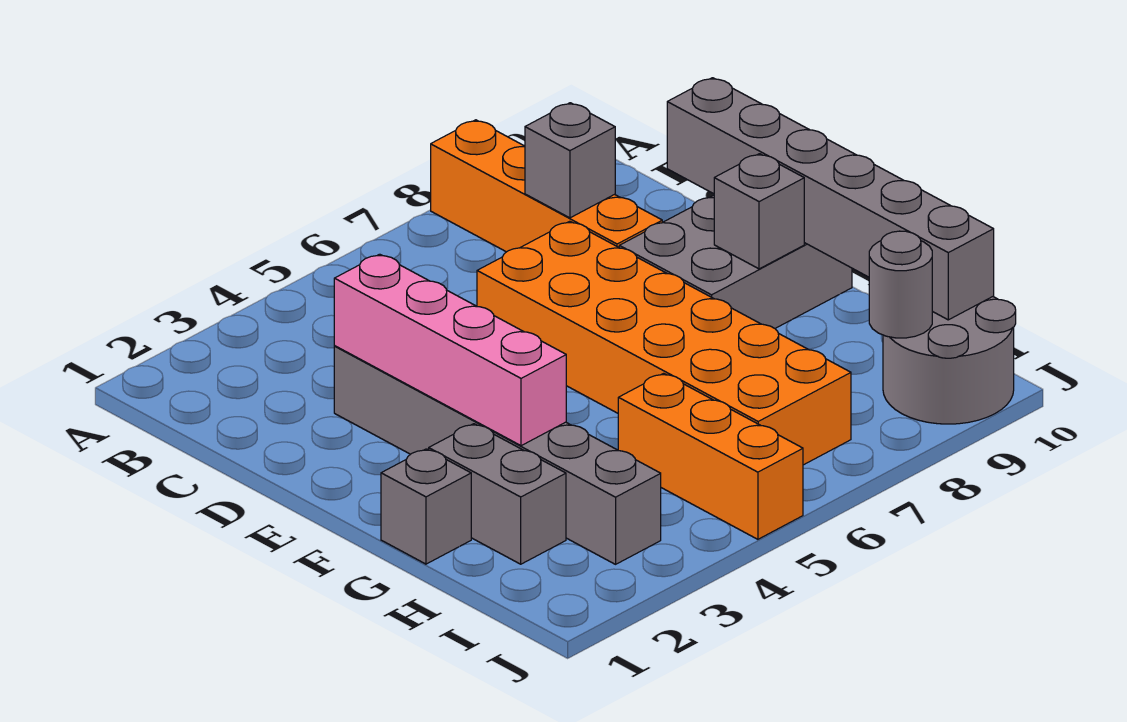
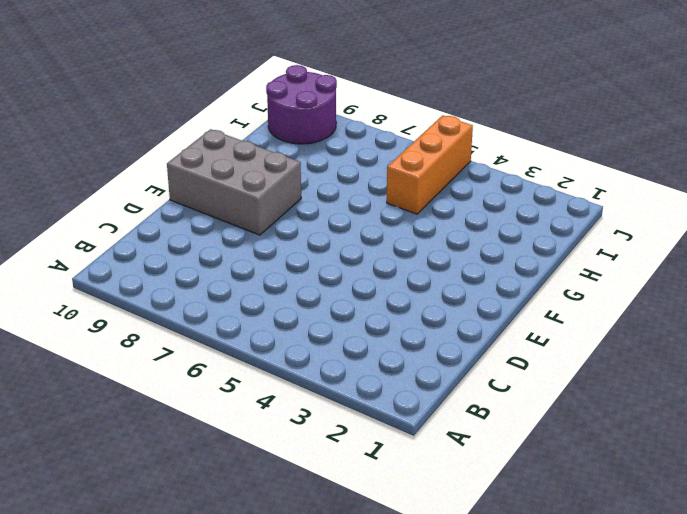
purple round brick I9:J10 level 1 -> grey round brick I9:J10 level 1
none -> orange brick A8:D8 level 1
none -> grey brick D3:I3 level 1
none -> orange brick D6:I7 level 1

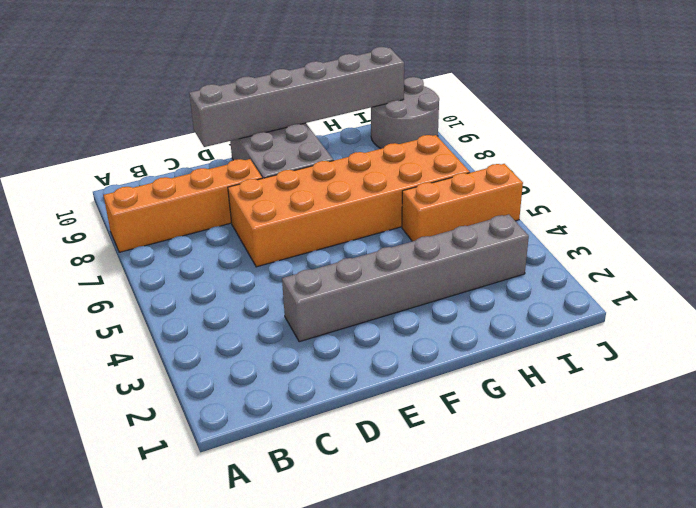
none -> grey brick G1 level 1
none -> grey brick G2:H2 level 1
none -> grey brick C8 level 2

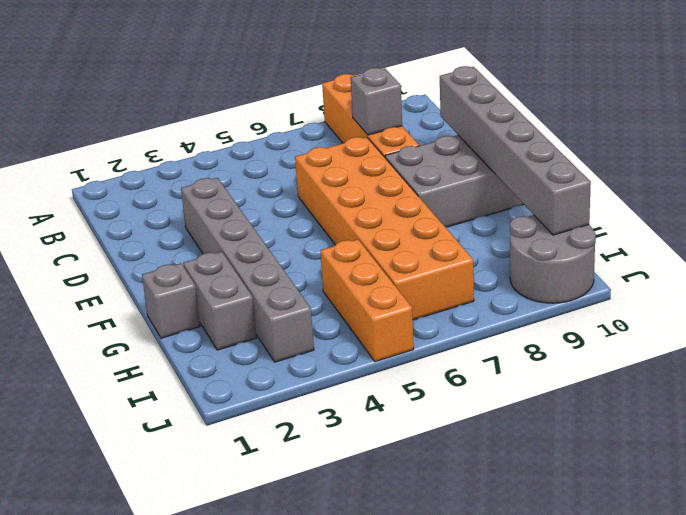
none -> pink brick D3:G3 level 2
none -> grey brick F9 level 2
none -> grey round brick I9 level 2

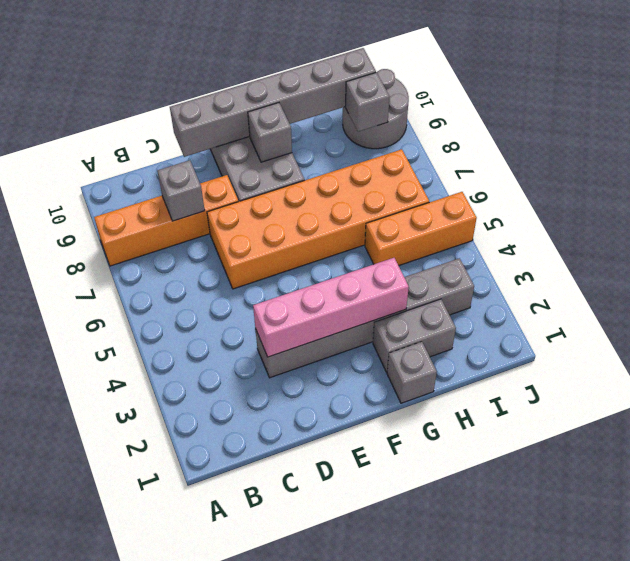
grey brick I9 level 2 -> grey round brick I9 level 2

